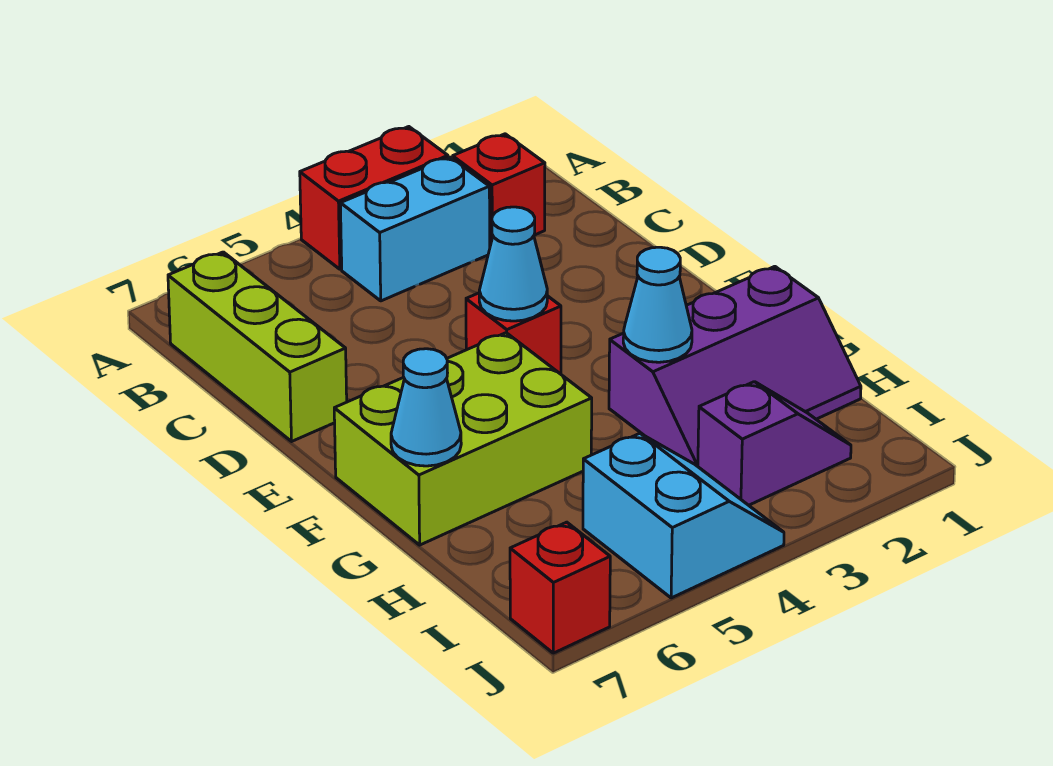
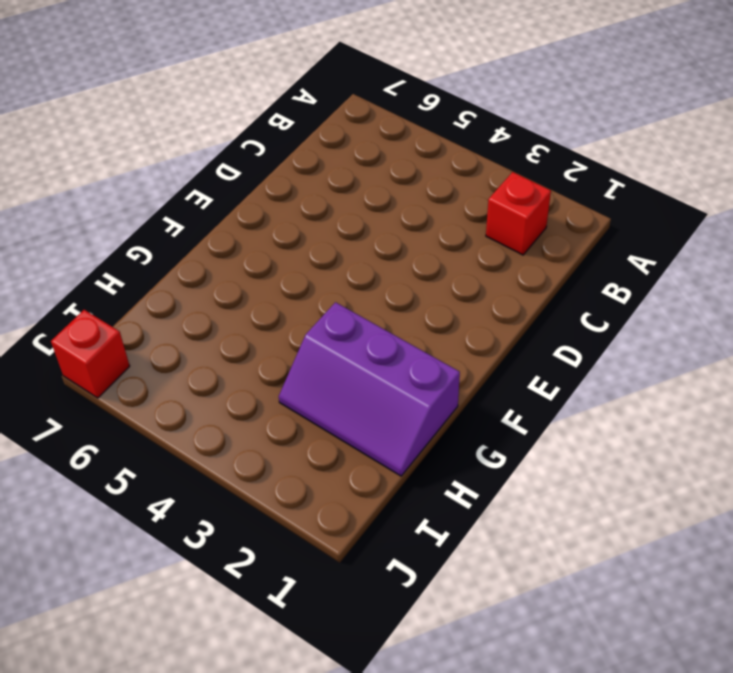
none -> red brick A3:A4 level 1
none -> cyan brick B3:B4 level 1
none -> lime brick B7:D7 level 1

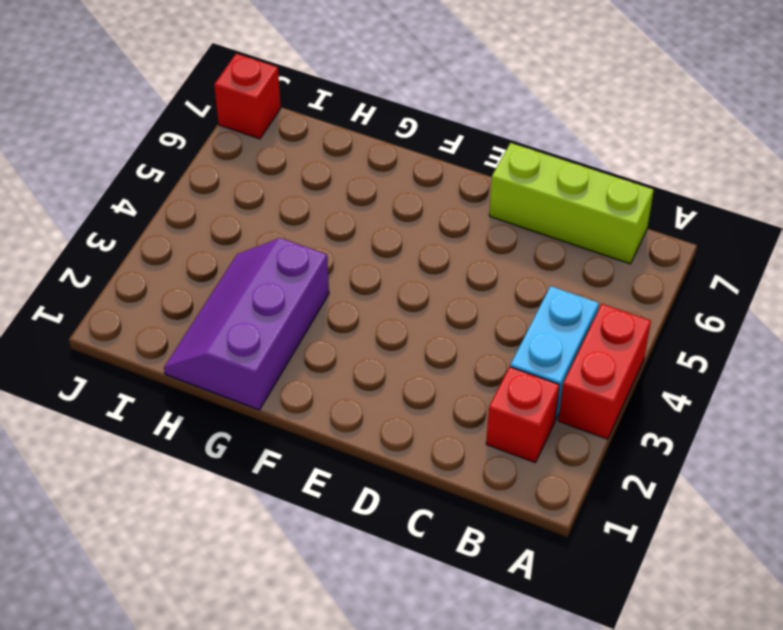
none -> red brick E4 level 1
none -> lime brick F5:G7 level 1
none -> purple slope I2:I3 level 1 top 3

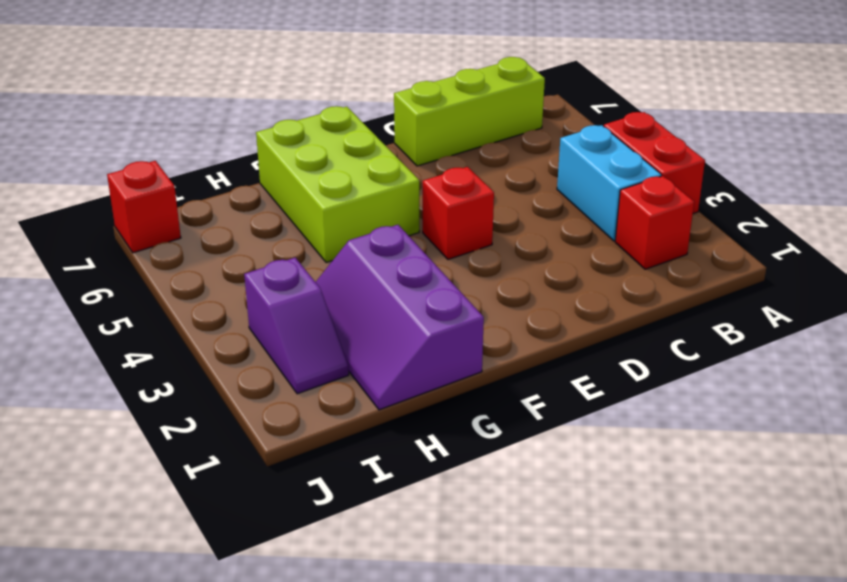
none -> cyan slope I4:J5 level 1 top 5
none -> cyan cone E4 level 2
none -> cyan cone G3 level 2

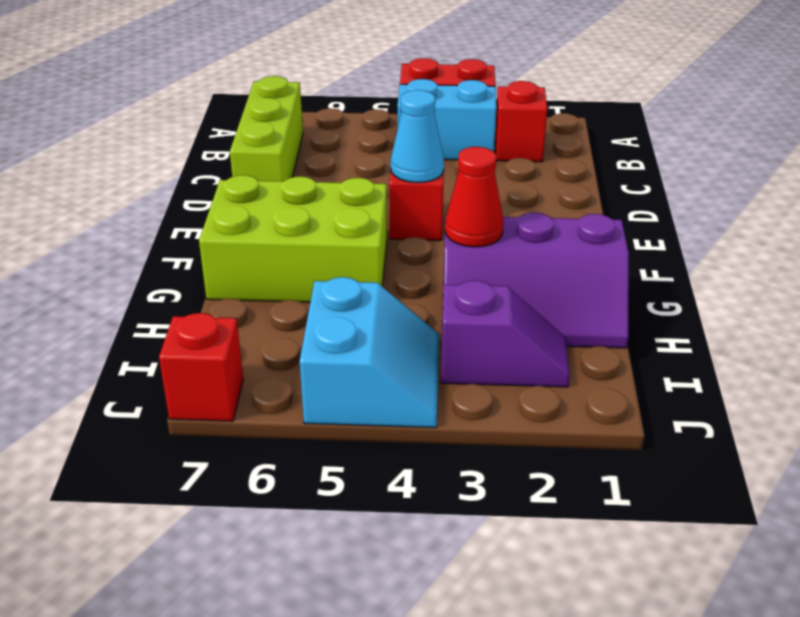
red cone G3 level 2 -> cyan cone G3 level 2
none -> cyan cone G7 level 2

